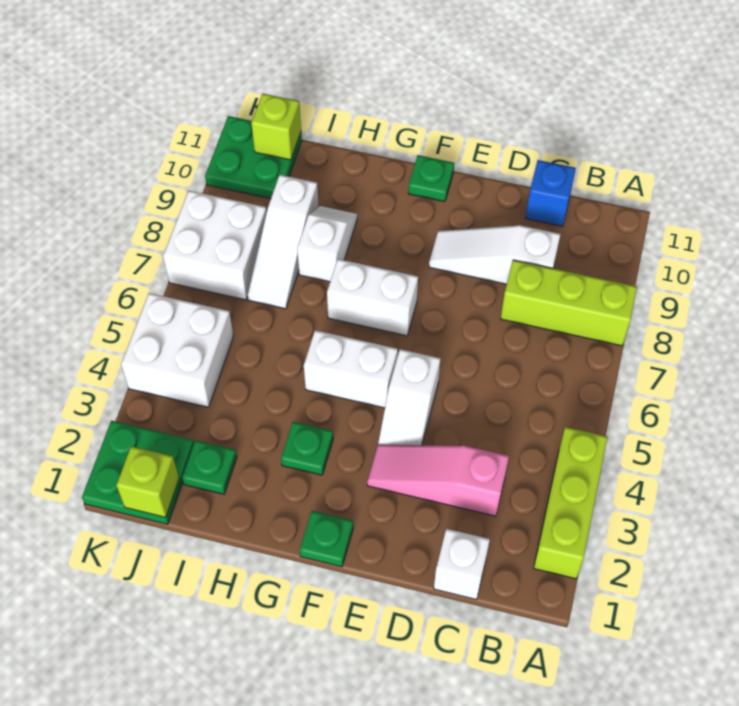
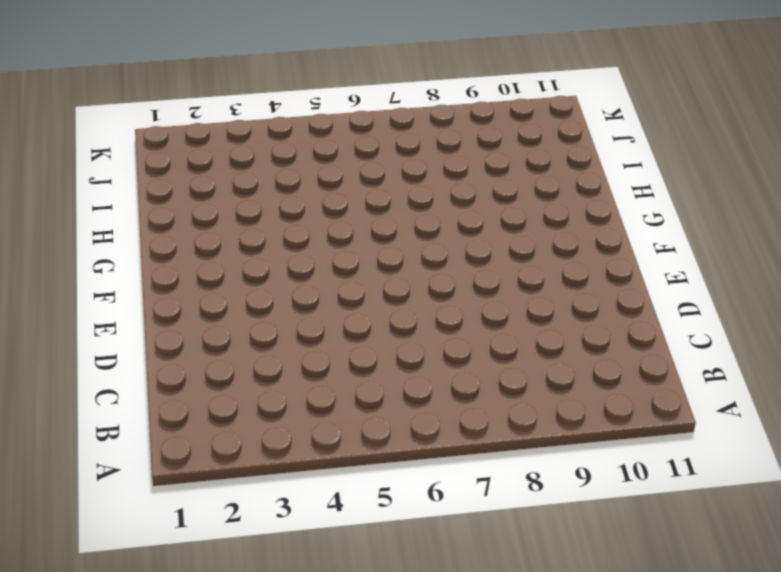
none -> lime brick A2:A4 level 1
none -> lime brick A8:C8 level 1
none -> white brick C1 level 1

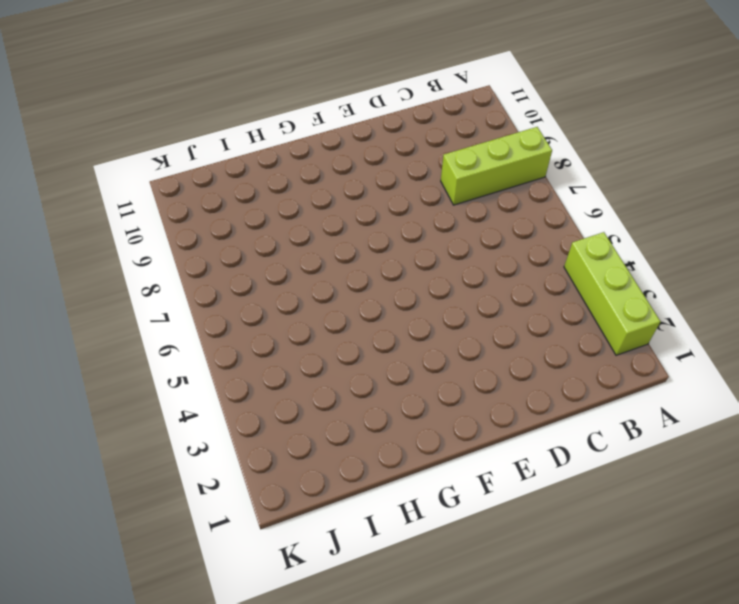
none -> white brick C1 level 1
none -> pink slope C3:E3 level 1 top C
none -> white slope C9:E9 level 1 top C

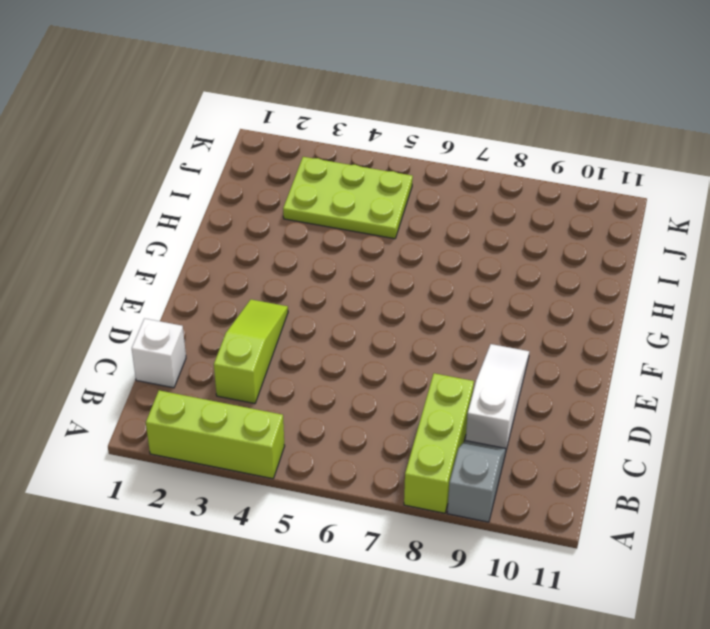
grey slope A9:B9 level 1 top A -> none
lime slope C3:E3 level 1 top C -> pink slope C3:E3 level 1 top C
lime plate I3:J5 level 1 -> white brick J4:K5 level 1
none -> blue brick C11 level 1
none -> white slope E4:E5 level 1 top 5
none -> green plate F1 level 1

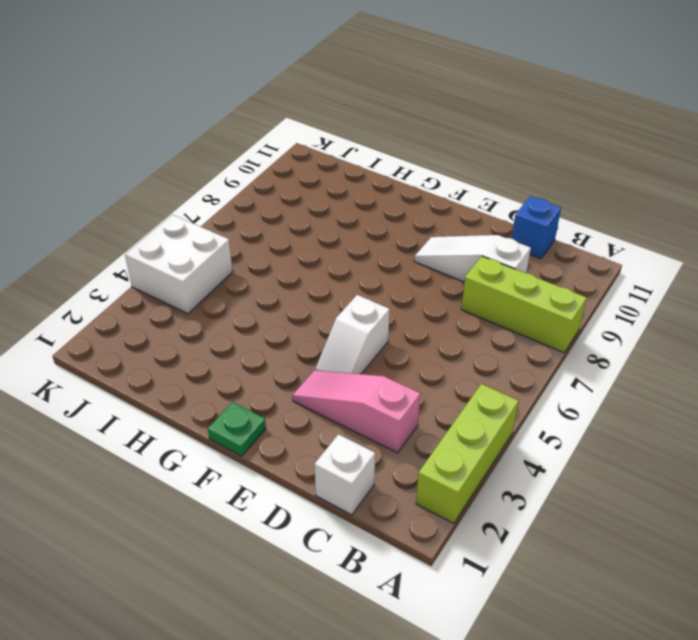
none -> white brick F5:G5 level 1
none -> white brick F7:G7 level 1
none -> green plate F11 level 1

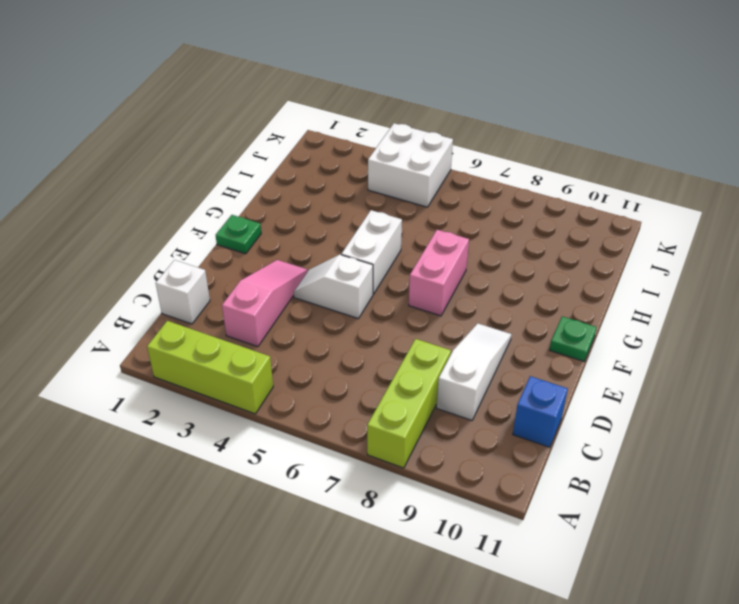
pink brick F7:G7 level 1 -> white brick F7:G7 level 1
none -> green plate G3 level 1
none -> white slope H8:H9 level 1 top 8
none -> green plate I2 level 1

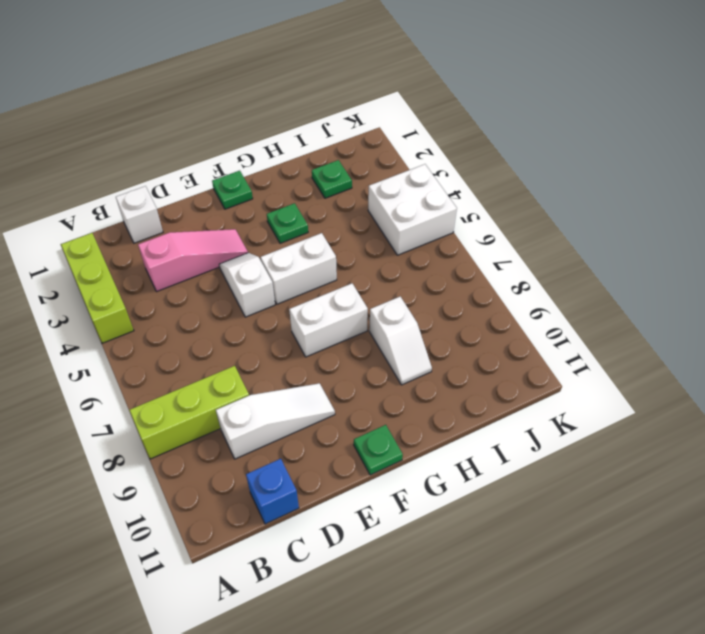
none -> white slope I7:I9 level 1 top 9
none -> green plate J1:K2 level 1
none -> white brick J7:K8 level 1

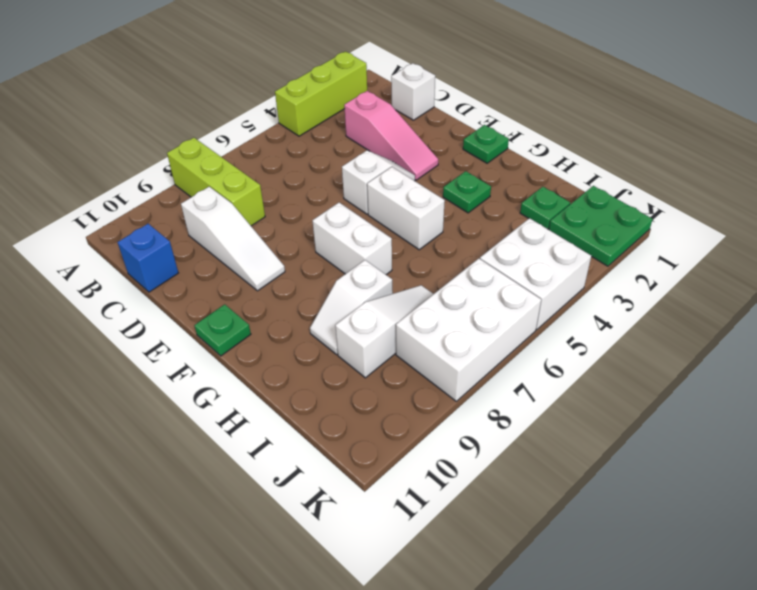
white brick J6:K8 level 1 -> white brick J7:K8 level 1
none -> green plate J10:K11 level 1
none -> lime brick J1 level 2
none -> lime brick J11 level 2

